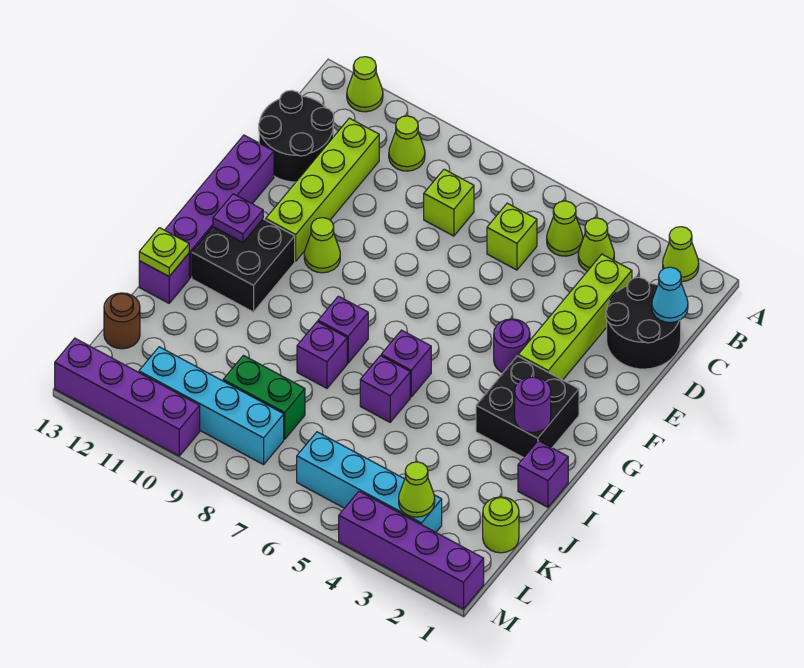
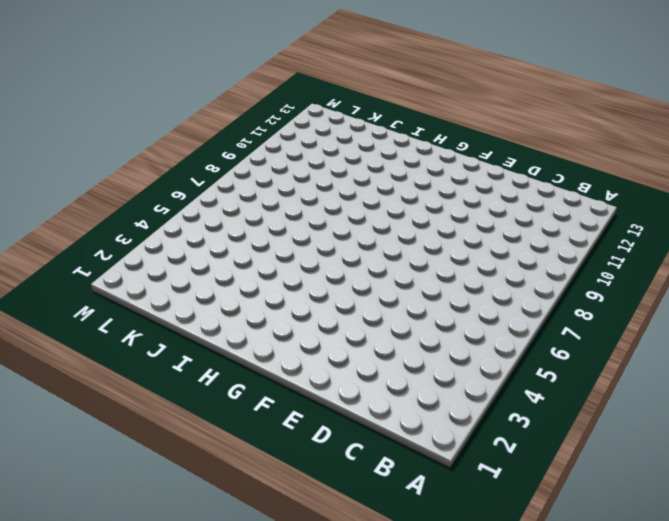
none -> lime cone A2 level 1
none -> lime cone A12 level 1
none -> lime cone B4 level 1
none -> lime cone B5 level 1

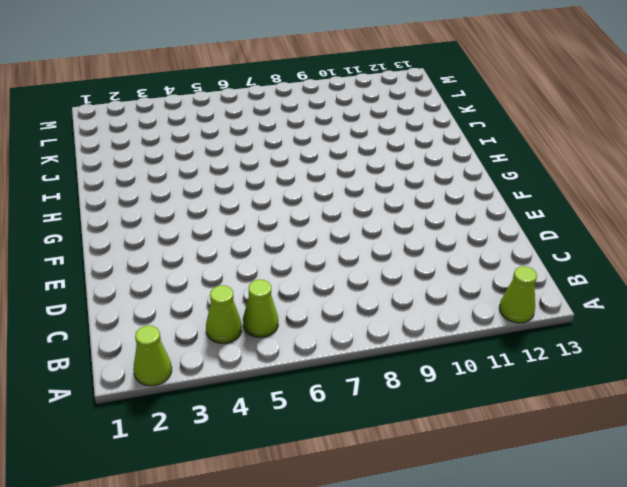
none -> lime cone B10 level 1
none -> black round brick C1:D2 level 1
none -> lime brick C3:F3 level 1
none -> lime brick C6 level 1

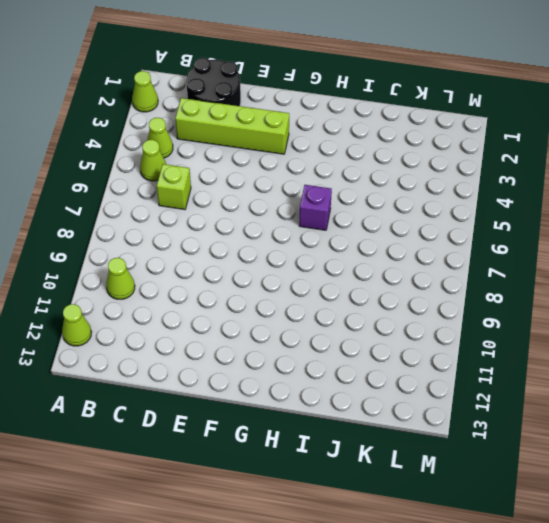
none -> lime brick C8 level 1
none -> lime brick C11:F11 level 1
none -> black round brick C12:D13 level 1
none -> purple brick E13:H13 level 1

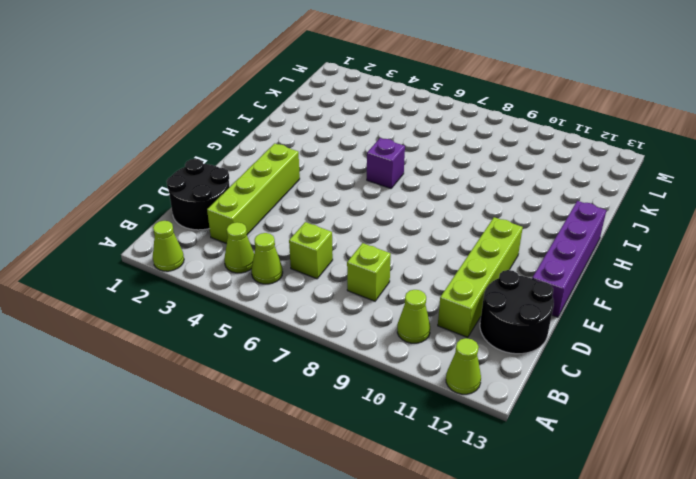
none -> purple round brick F4 level 1
none -> lime cone F10 level 1
none -> black brick G2:H3 level 1
none -> black brick G11:H12 level 1

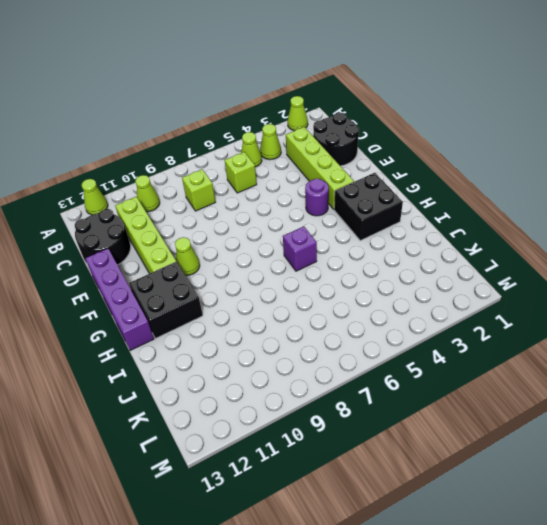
none -> purple brick H8 level 1
none -> purple brick I1 level 1
none -> purple brick I6 level 1
none -> purple brick I8 level 1

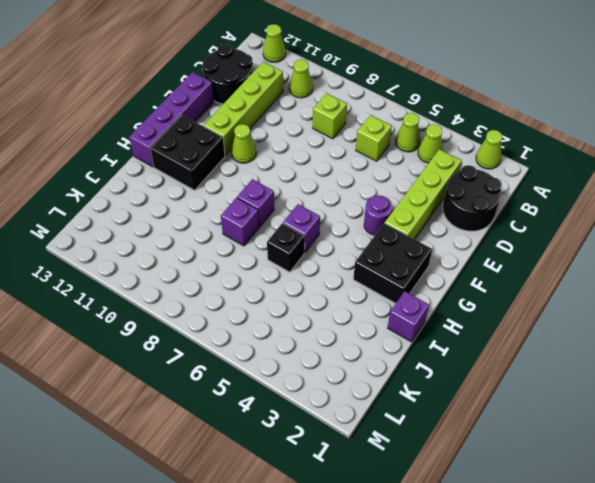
black brick I6 level 1 -> purple brick I6 level 1
none -> purple brick I13 level 1
none -> lime round brick K1 level 1
none -> green brick K8:K9 level 1
none -> brown round brick K13 level 1

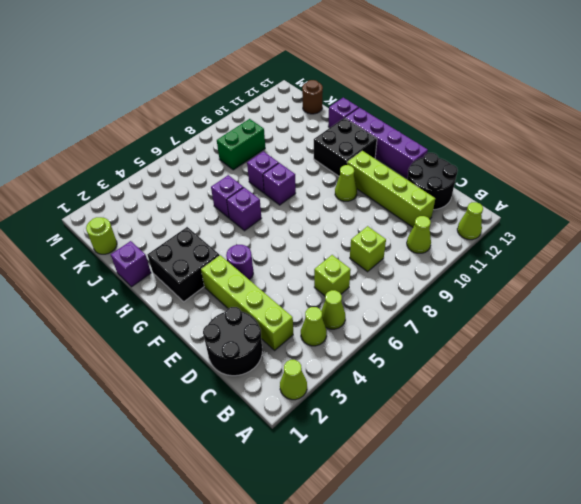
none -> cyan brick L3:L6 level 1
none -> cyan brick L8:L11 level 1
none -> purple brick M1:M4 level 1
none -> purple brick M10:M13 level 1

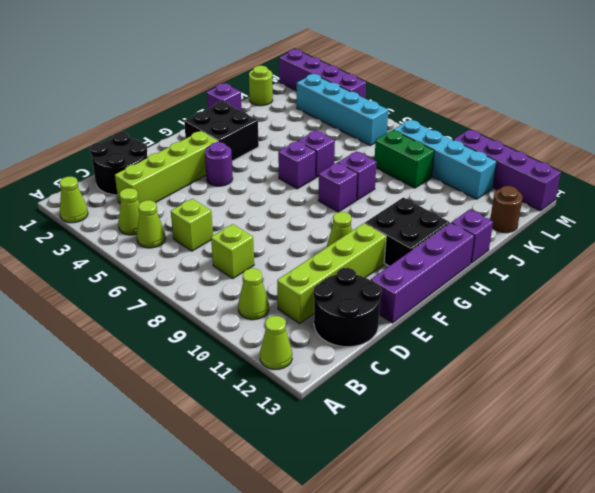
none -> cyan cone C1 level 2
none -> purple plate G12 level 2
none -> purple round brick H2 level 2
none -> lime plate I13 level 2

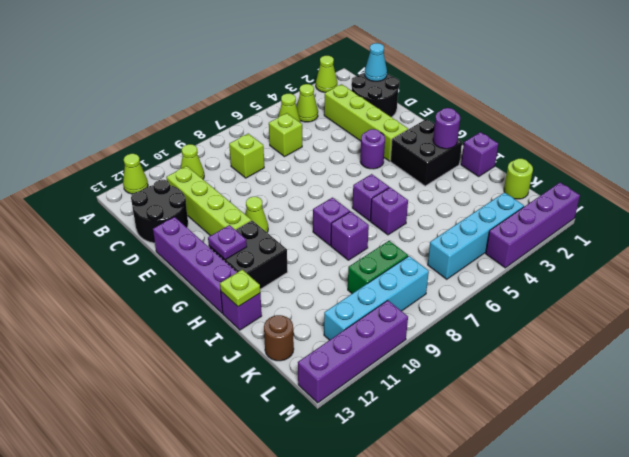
none -> lime cone L3 level 2

